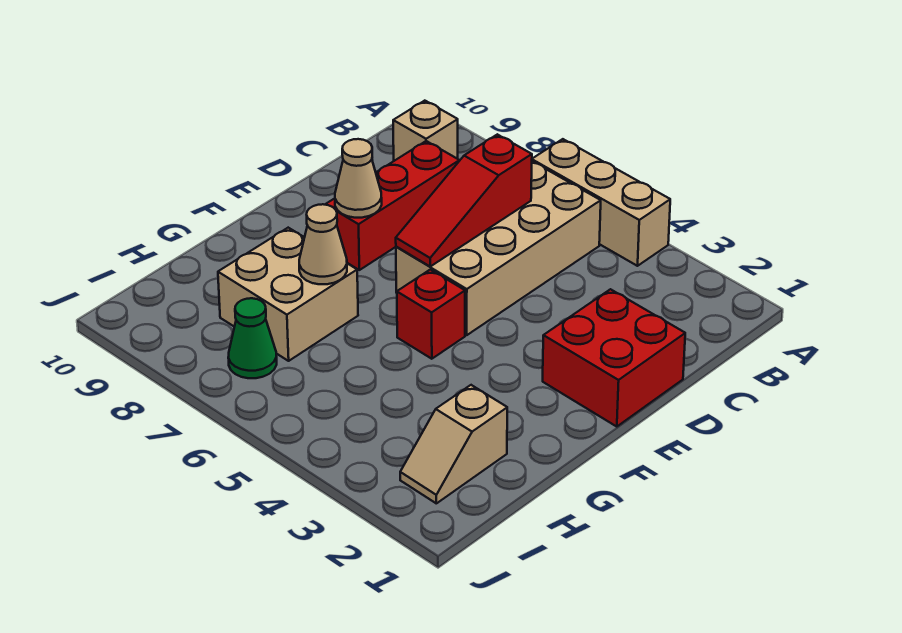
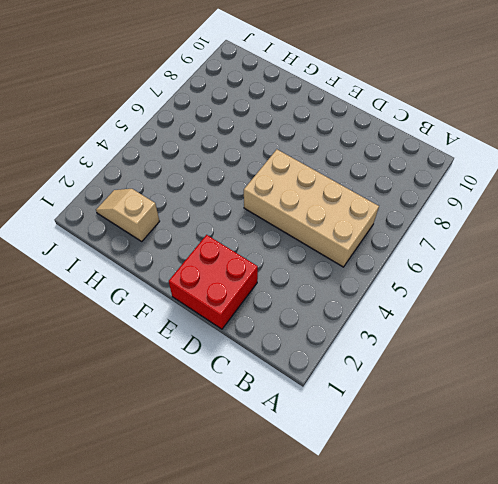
none -> tan brick A4:A6 level 1
none -> tan brick B9 level 1
none -> red brick C8:E8 level 1

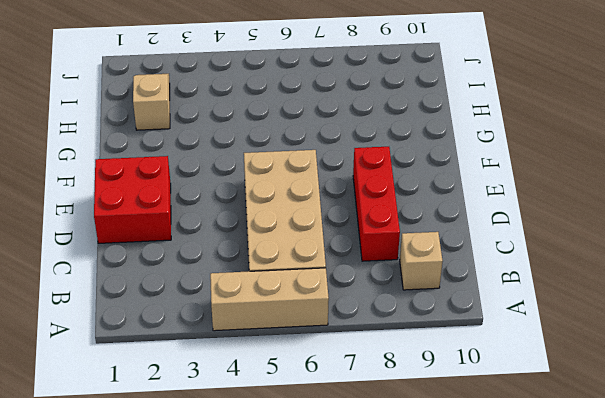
none -> red brick F5 level 1
none -> tan brick G7:H8 level 1
none -> green cone I7 level 1

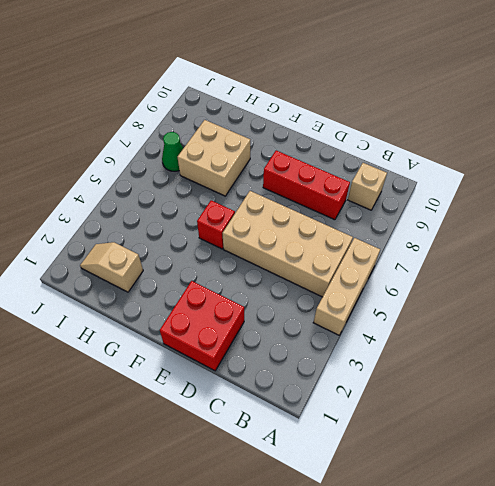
none -> red slope C6:E6 level 2 top C
none -> tan cone E8 level 2
none -> tan cone G7 level 2

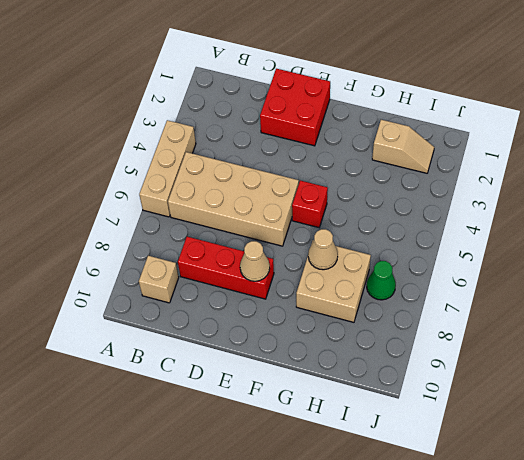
none -> red slope C6:E6 level 2 top C

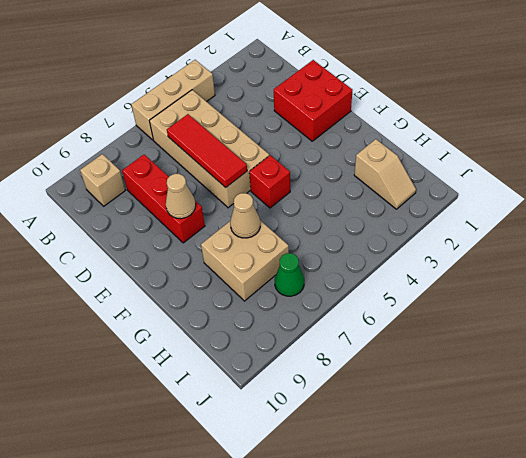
red tile C6:E6 level 2 -> red slope C6:E6 level 2 top C

